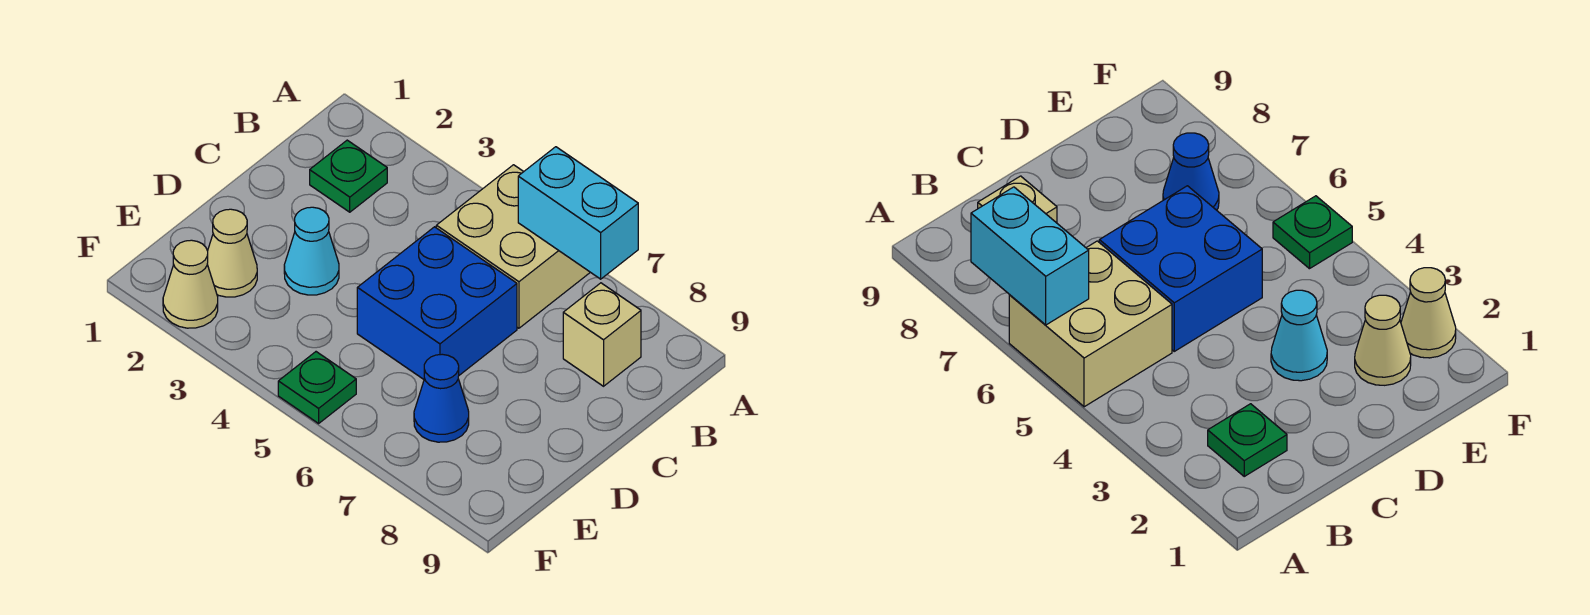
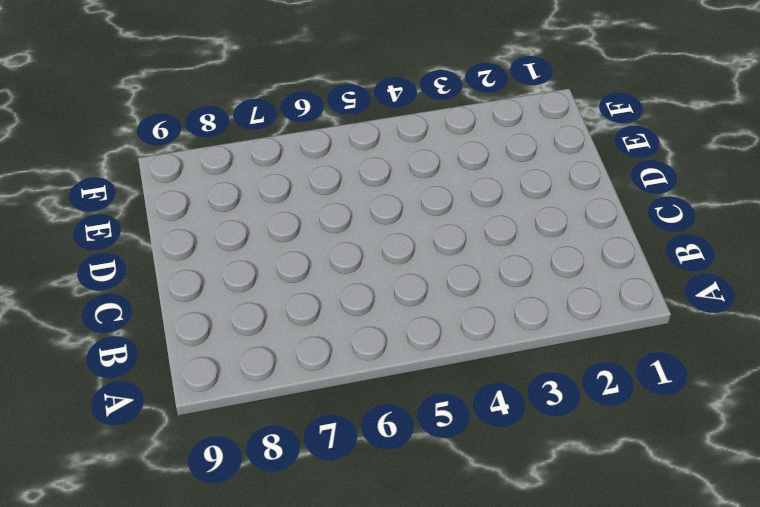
none -> tan brick A5:B6 level 1
none -> green plate B2 level 1

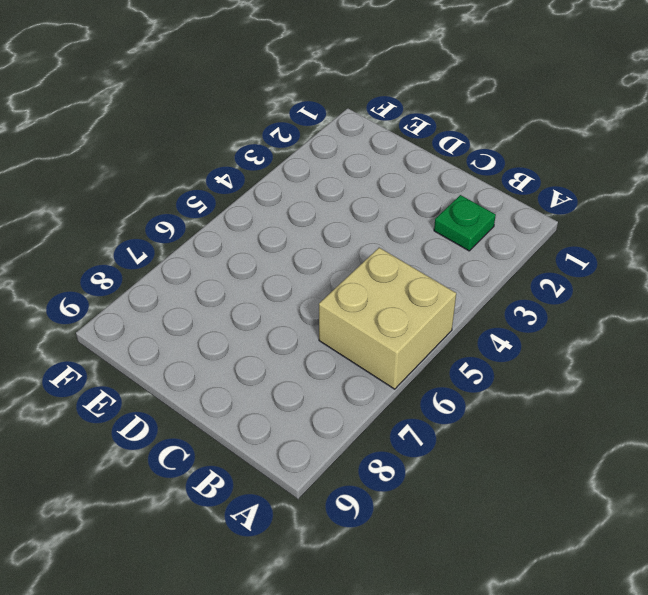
none -> tan brick B8 level 1
none -> blue brick C5:D6 level 1

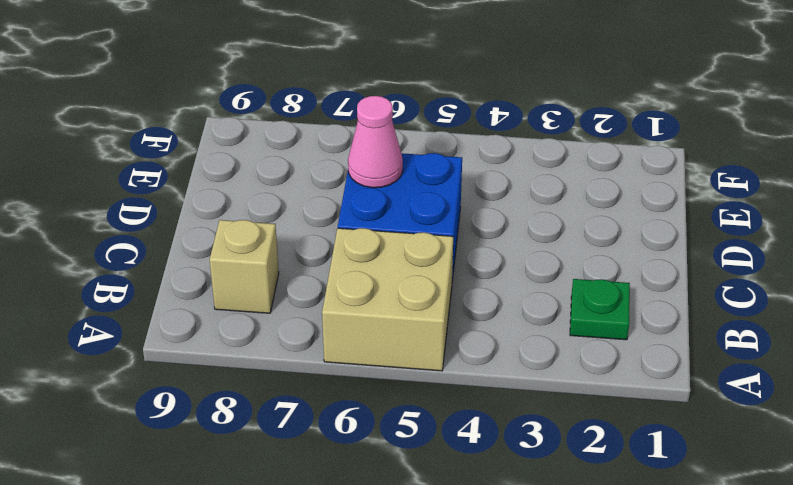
pink cone D6 level 2 -> none
none -> cyan cone D3 level 1
none -> tan cone E2 level 1

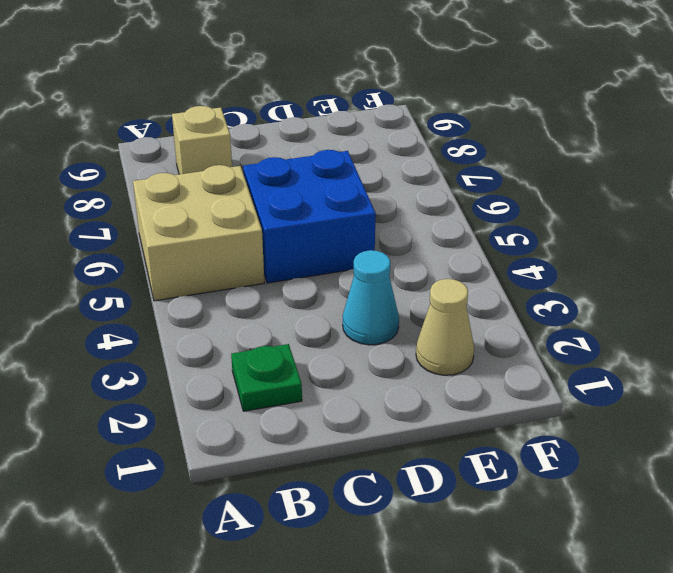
none -> blue cone E7 level 1
none -> tan cone F2 level 1

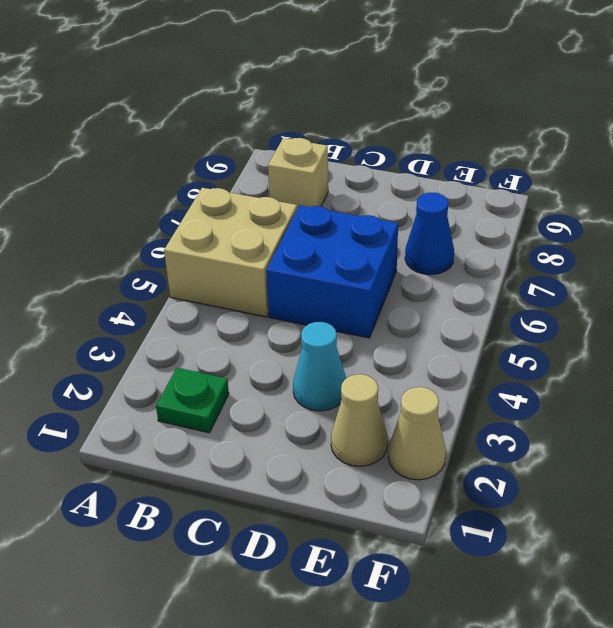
none -> green plate F5 level 1
none -> cyan brick A6:A7 level 2

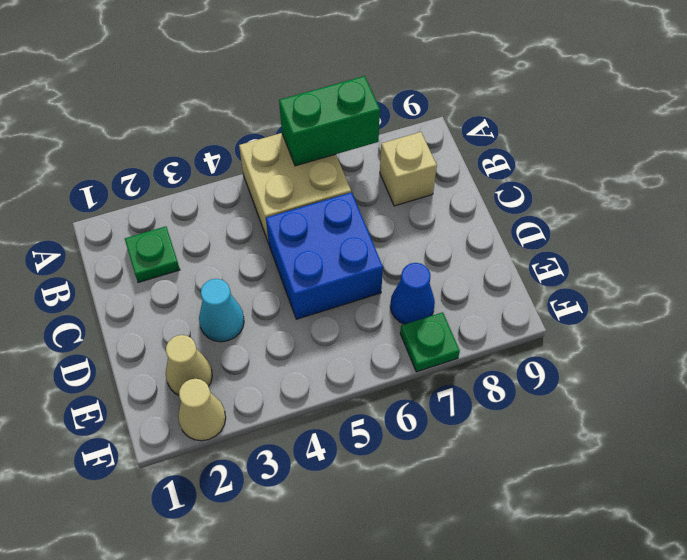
green brick A6:A7 level 2 -> cyan brick A6:A7 level 2
green plate F7 level 1 -> green plate F5 level 1

